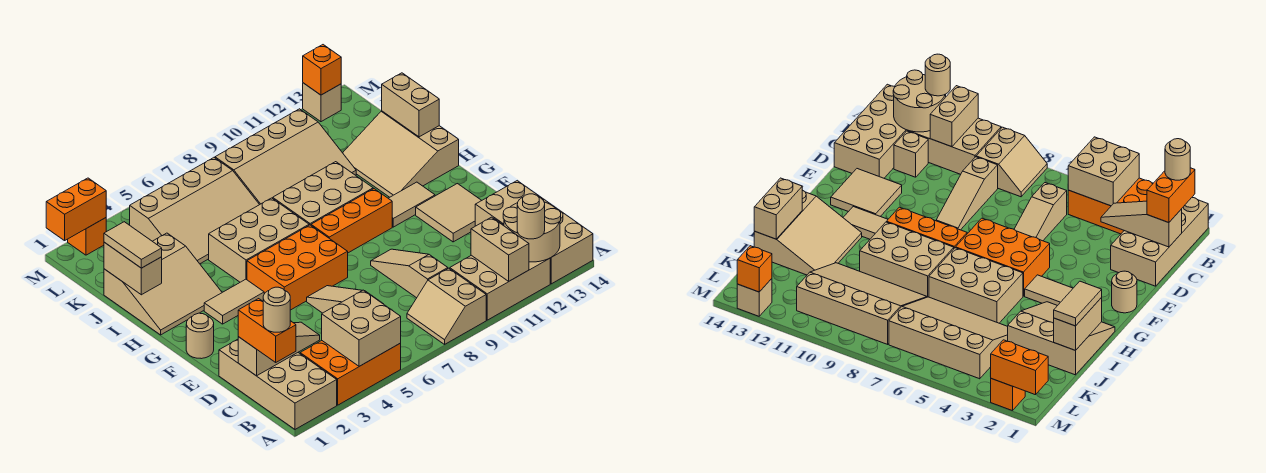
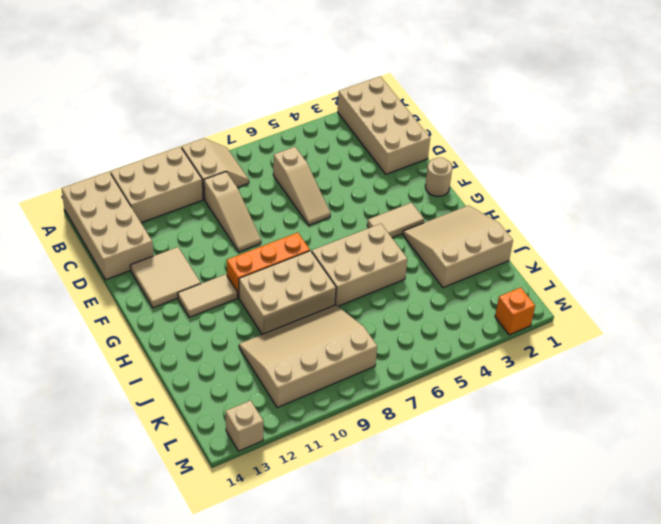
none -> orange brick A3:B5 level 1
none -> tan brick C12 level 1
none -> orange brick F5:G7 level 1
none -> tan slope H12:J14 level 1 top 14

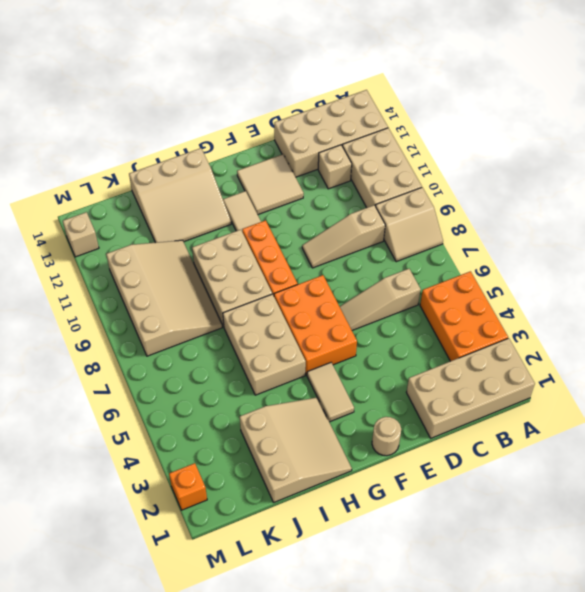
none -> tan slope J4:L7 level 1 top L
none -> tan brick A4:B5 level 2
none -> tan brick A11:B11 level 2
none -> tan round brick A12:B13 level 2

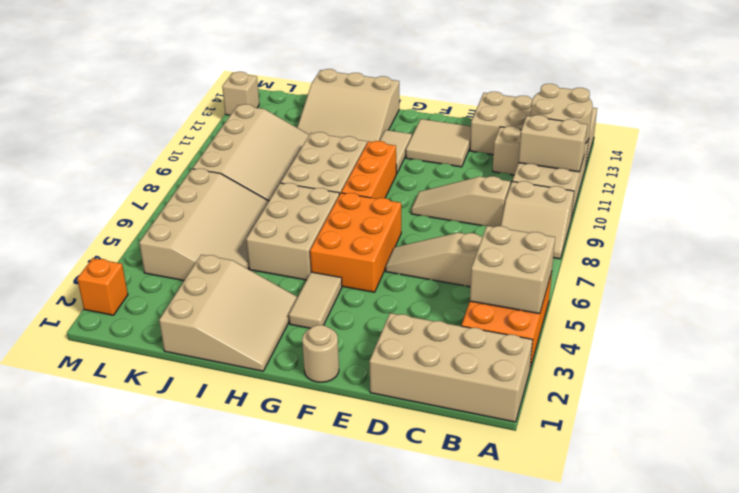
none -> tan slope C1:C3 level 2 top 1
none -> tan brick I1:J1 level 2
none -> tan brick I14:J14 level 2
none -> orange brick M1:M2 level 2

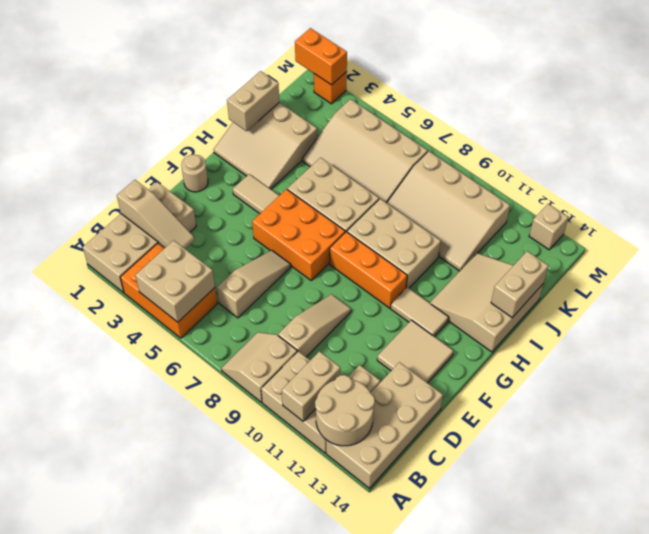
none -> orange brick M13 level 2
none -> tan round brick A12 level 3
none -> orange brick B1:C1 level 3
none -> tan tile I1:J1 level 3

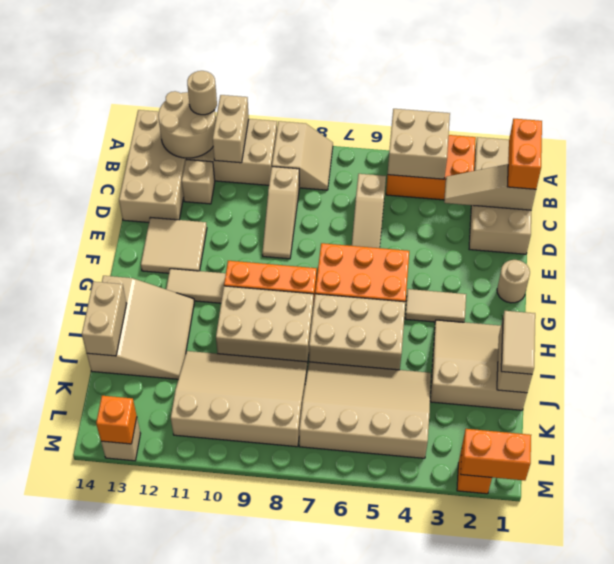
none -> tan round brick B1 level 4

